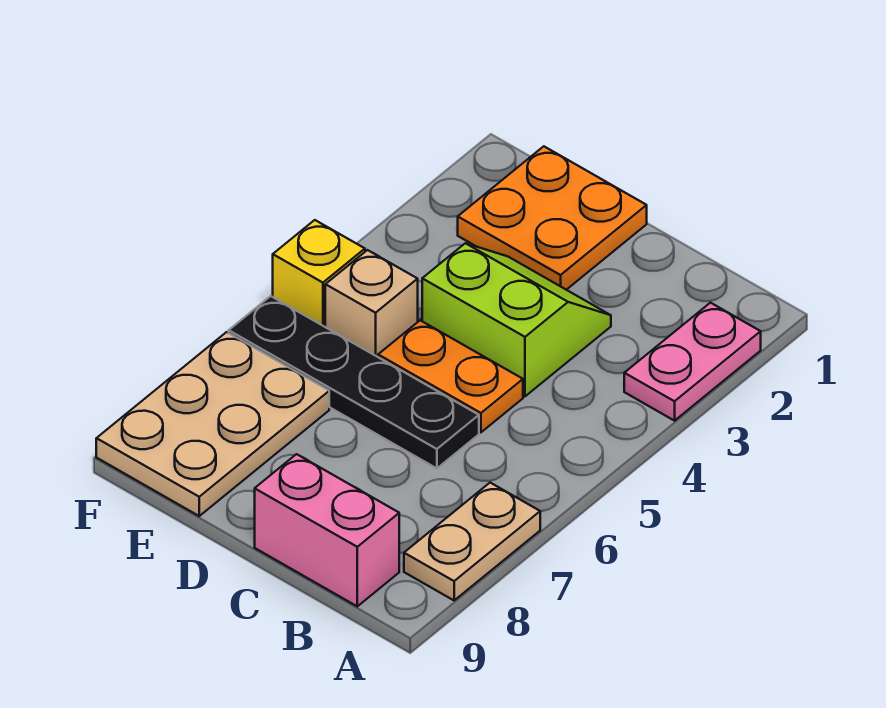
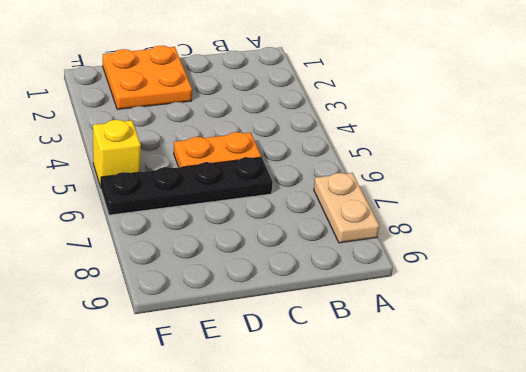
none -> pink plate A2:A3 level 1
none -> pink brick B9:C9 level 1

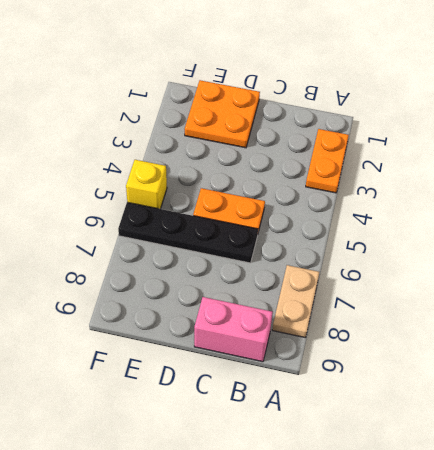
orange plate A2:A3 level 1 -> pink plate A2:A3 level 1
none -> lime slope C3:D4 level 1 top 4
none -> tan brick E5 level 1

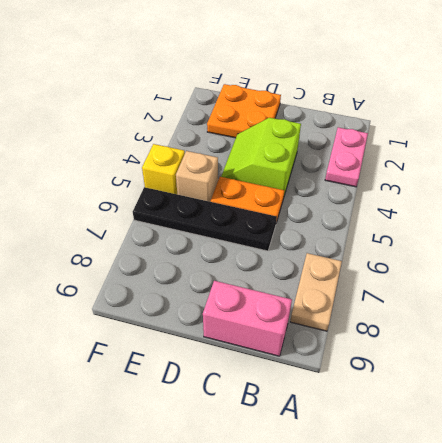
lime slope C3:D4 level 1 top C -> lime slope C3:D4 level 1 top 4
none -> tan plate E7:F9 level 1

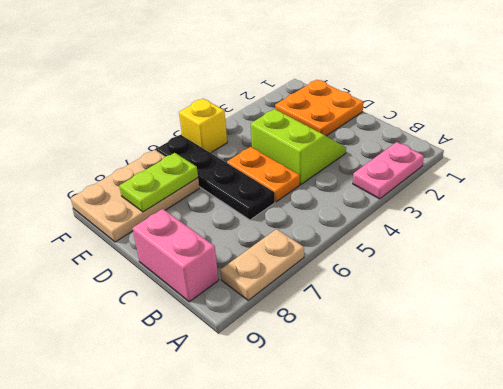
lime plate E7:E8 level 2 -> none
none -> tan brick E5 level 1

